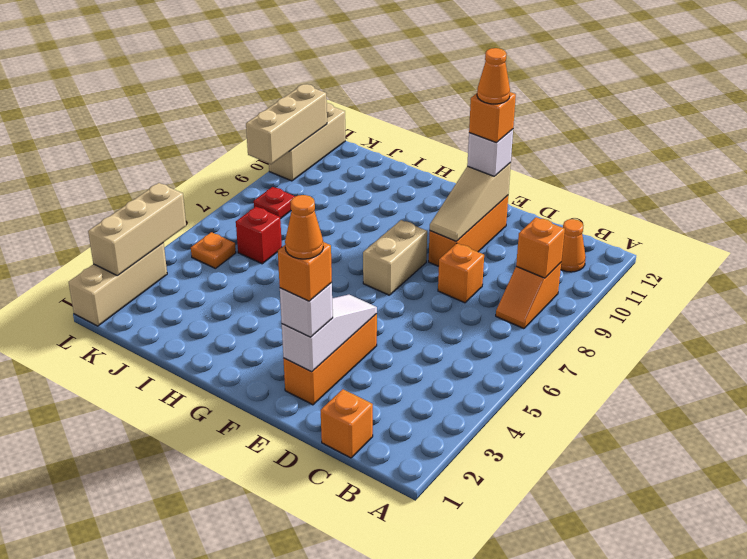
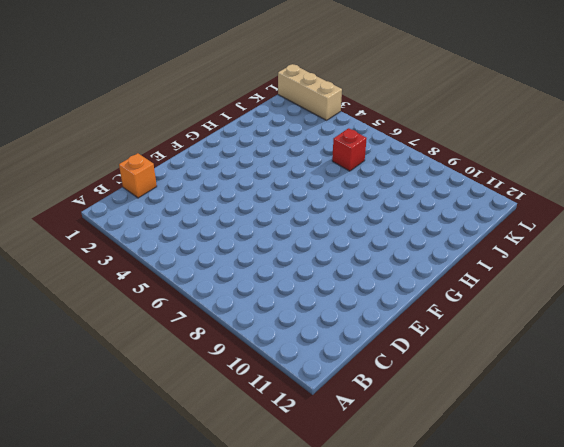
none -> orange slope B8:B9 level 1 top 9
none -> orange cone B11 level 1
none -> orange brick D8 level 1

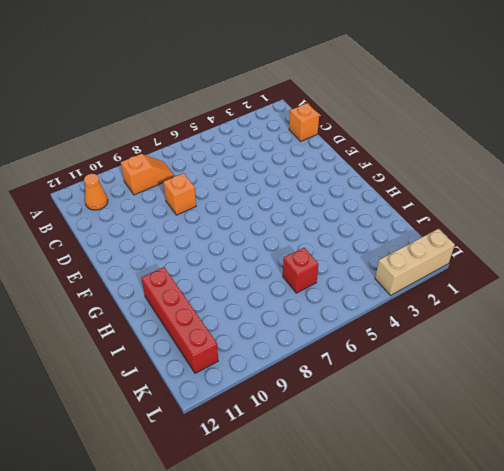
red brick H11:K11 level 1 -> none
none -> orange brick E2:E4 level 1
none -> orange brick E9:E11 level 1
none -> tan brick F7:F8 level 1

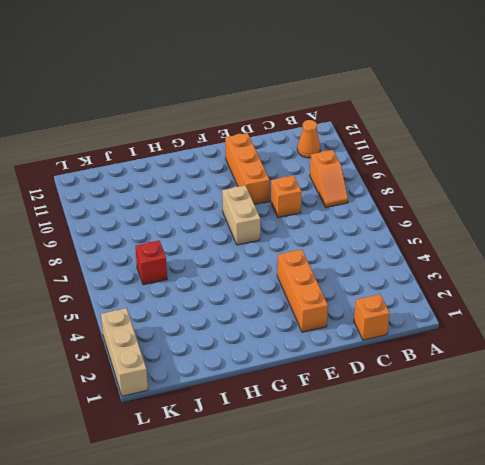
none -> orange plate K5 level 1
none -> red plate K8 level 1
none -> tan brick L10:L12 level 1

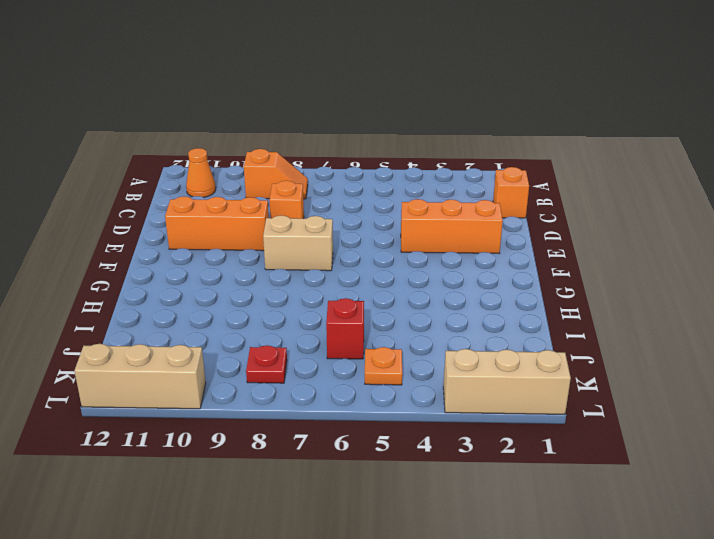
none -> orange brick B9 level 2
none -> white slope E2:E4 level 2 top 2
none -> tan slope E9:E11 level 2 top 11

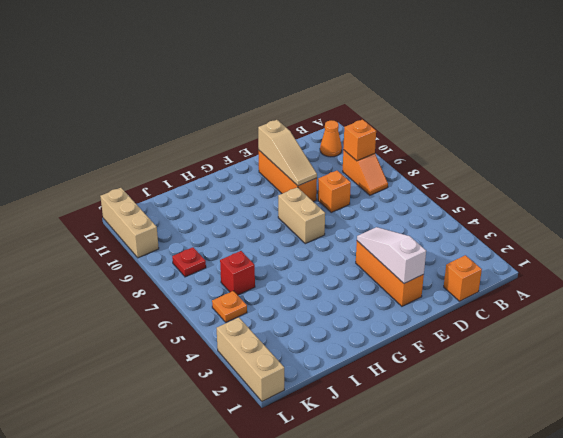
none -> tan brick L2:L4 level 2
none -> tan brick L9:L11 level 2
none -> white brick E2 level 3

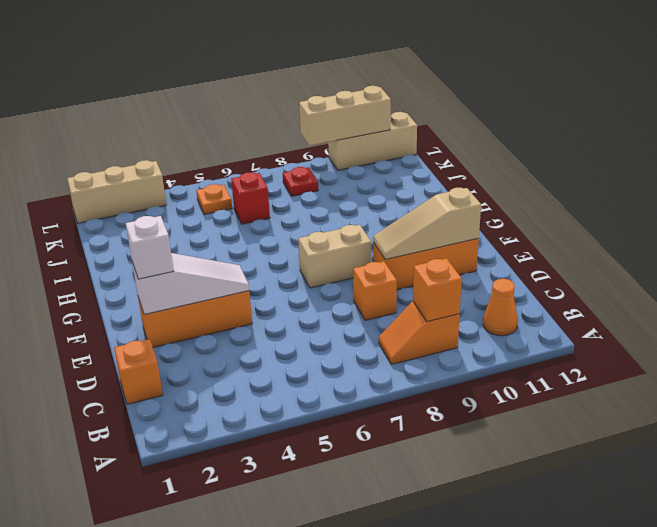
none -> tan brick L2:L4 level 2
none -> white brick E11 level 3
none -> orange brick E2 level 4

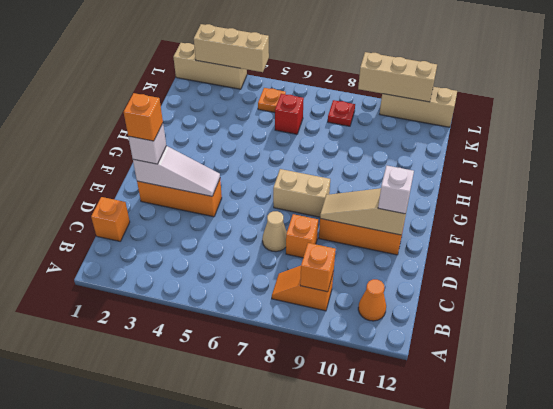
tan cone D7 level 1 -> none
none -> orange brick E11 level 4
none -> orange cone E2 level 5
none -> orange cone E11 level 5

